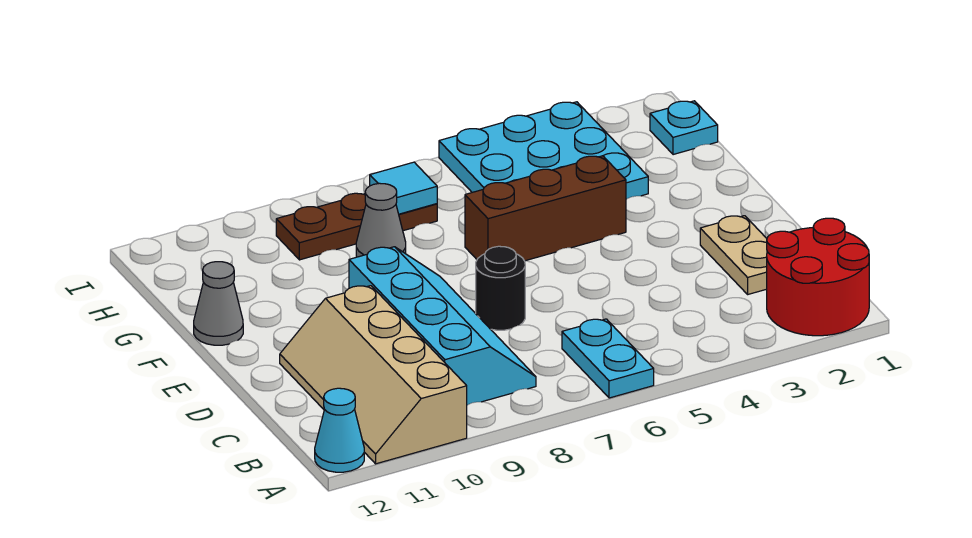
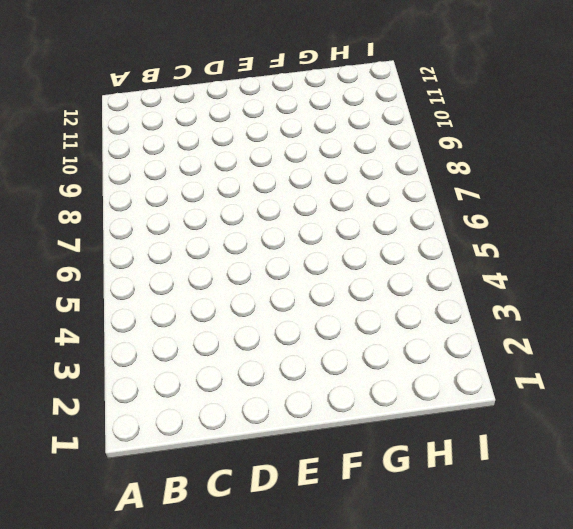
none -> red round brick A1:B2 level 1
none -> cyan plate A6:B6 level 1
none -> tan slope A10:D11 level 1 top 10

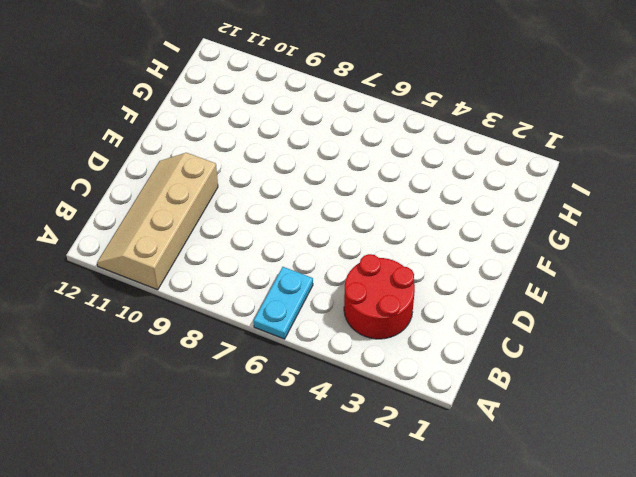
red round brick B3:C4 level 1 -> red round brick A1:B2 level 1
none -> cyan cone A12 level 1
none -> cyan slope B8:E9 level 1 top 9
none -> tan plate C2:D2 level 1

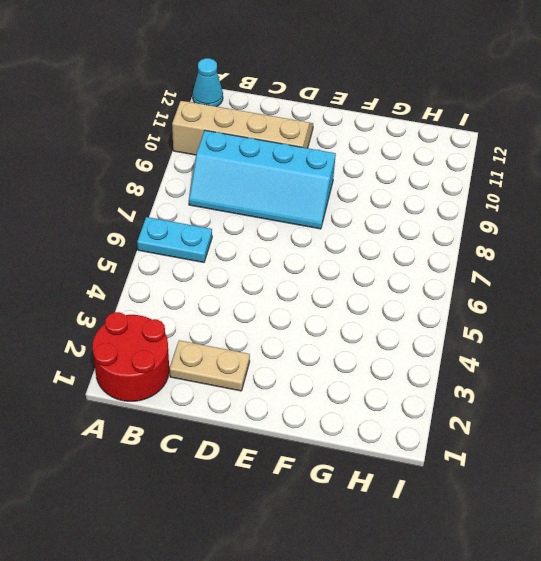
none -> black round brick D7 level 1
none -> brown brick F4:F6 level 1
none -> grey cone F12 level 1

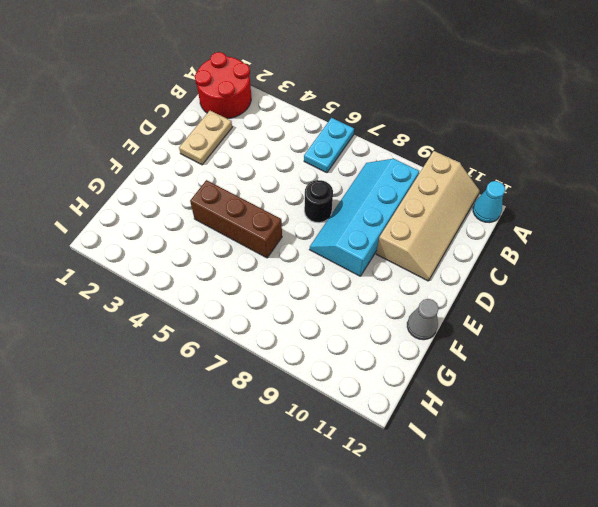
none -> cyan plate G3:I5 level 1
none -> grey cone G8 level 1
none -> cyan plate H1 level 1

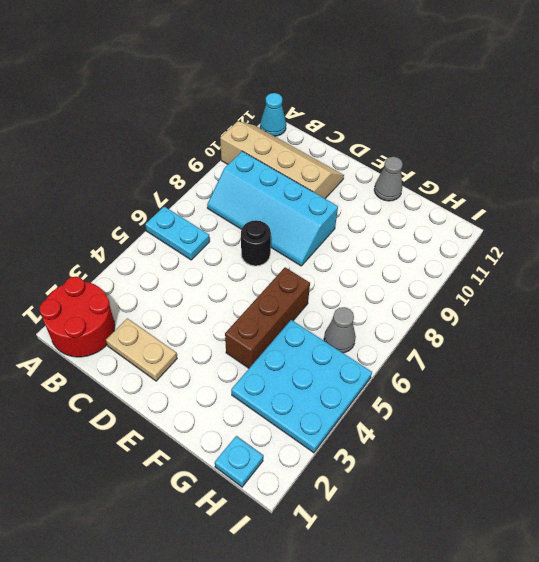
grey cone H6 level 1 -> grey cone G8 level 1
none -> brown plate H7:H9 level 1
none -> cyan tile H7 level 2

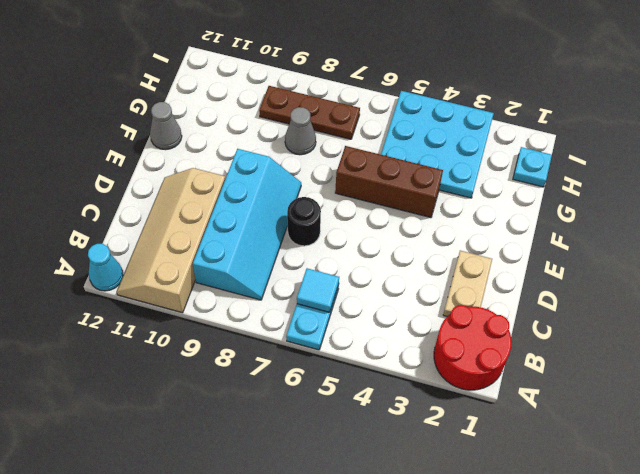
cyan tile B6 level 2 -> cyan tile H7 level 2

